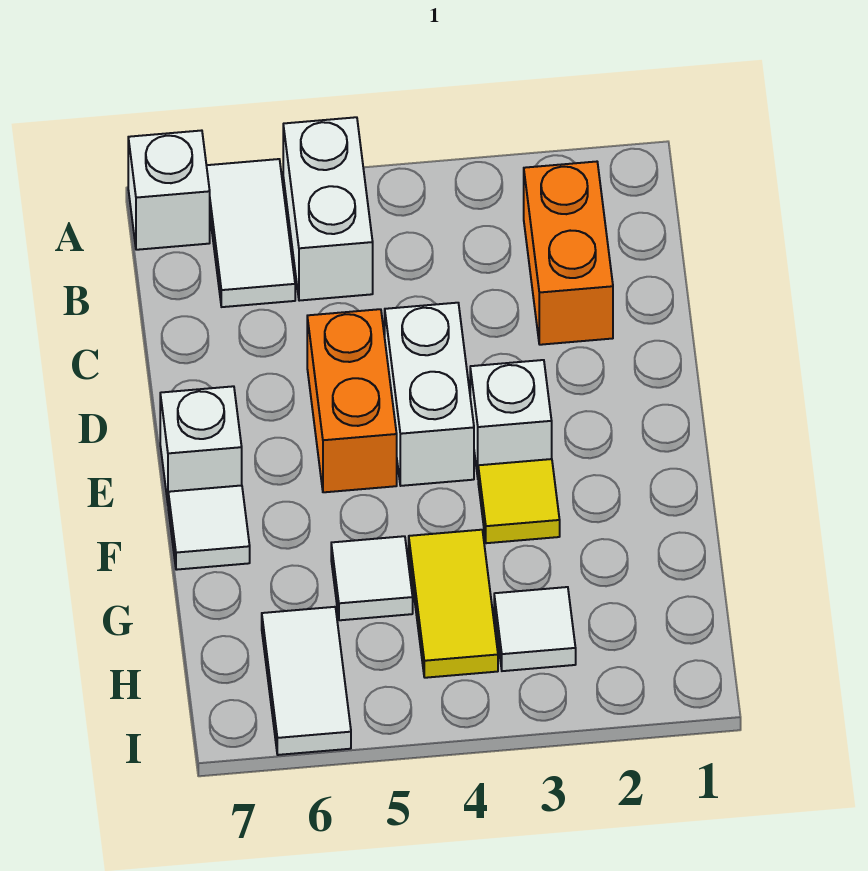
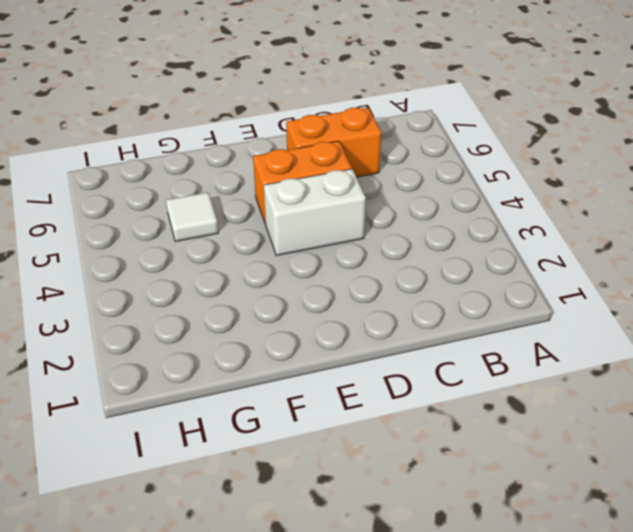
orange brick C6:D6 level 1 -> orange brick B2:C2 level 1
none -> white brick A5:B5 level 1
none -> white tile A6:B6 level 1
none -> white brick A7 level 1

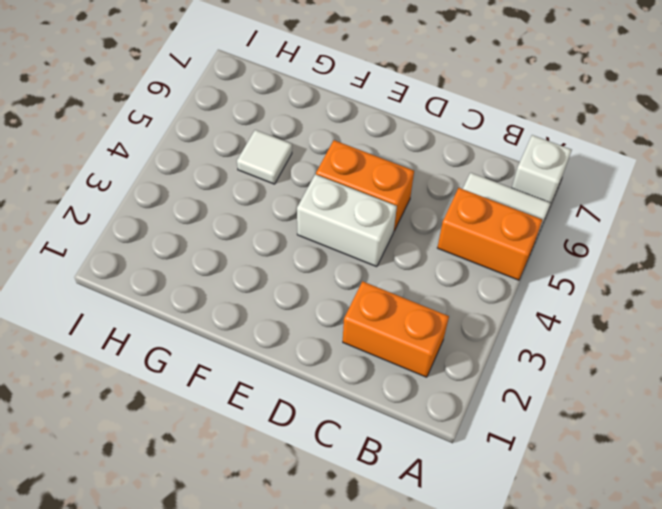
orange brick A5:B5 level 1 -> white brick A5:B5 level 1
none -> white brick E3 level 1
none -> white brick E7 level 1
none -> yellow tile F3 level 1

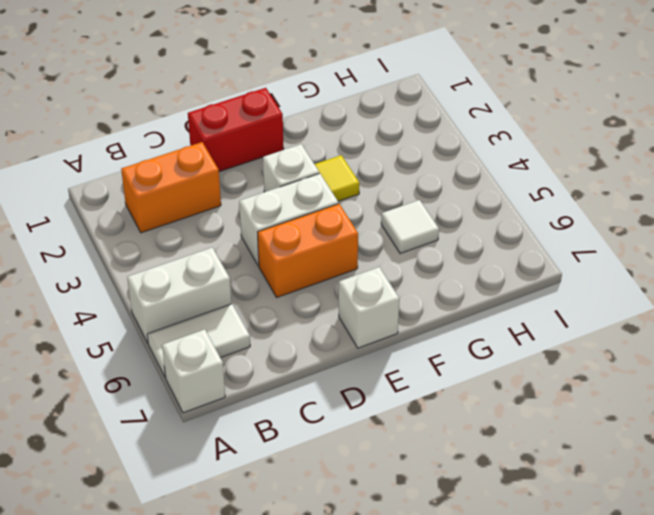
red brick D1:E1 level 1 -> none
none -> white tile F7 level 1
none -> yellow tile G4:H4 level 1
none -> white tile H3 level 1

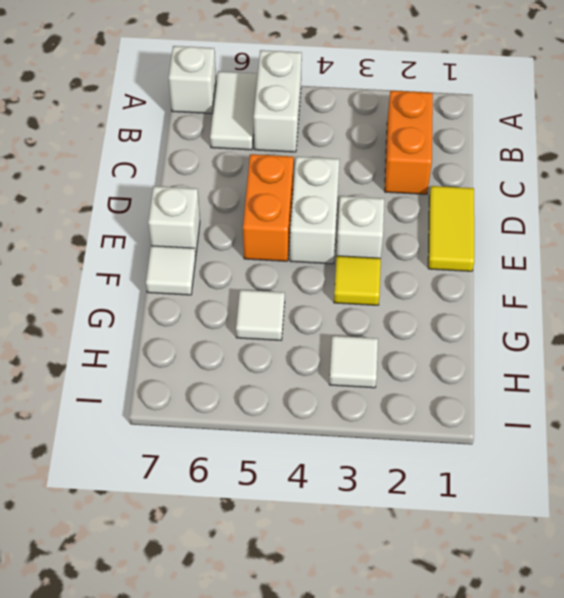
yellow tile D1:E1 level 1 -> yellow tile G4:H4 level 1
none -> white tile H6:I6 level 1

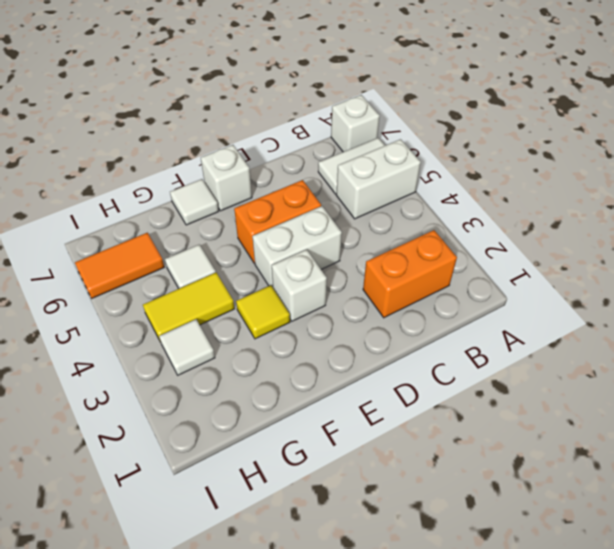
orange tile H6:I6 level 1 -> white tile H6:I6 level 1

